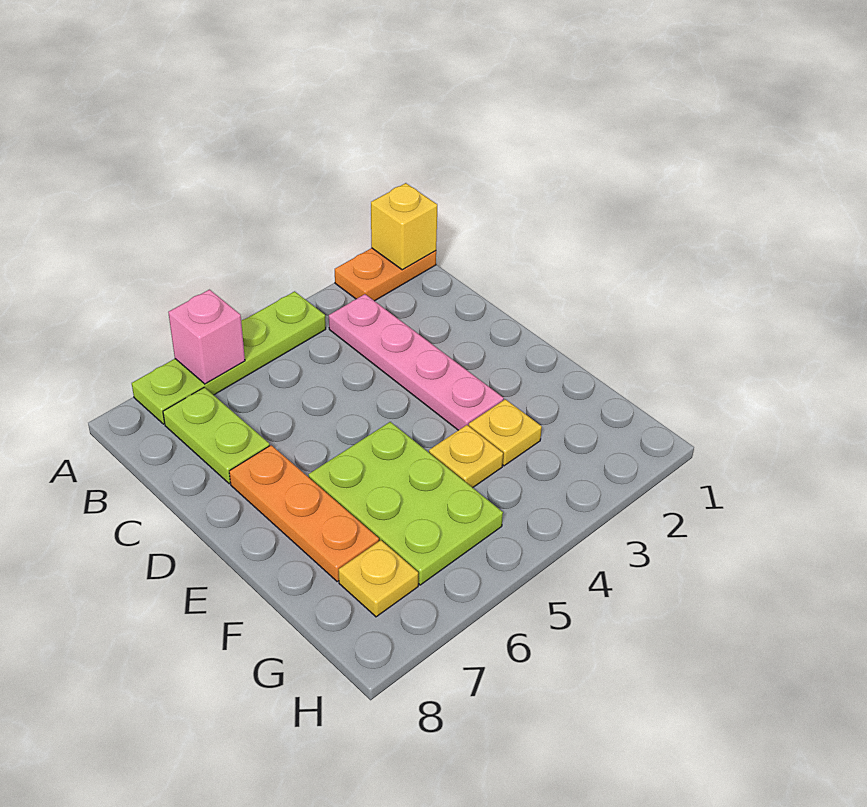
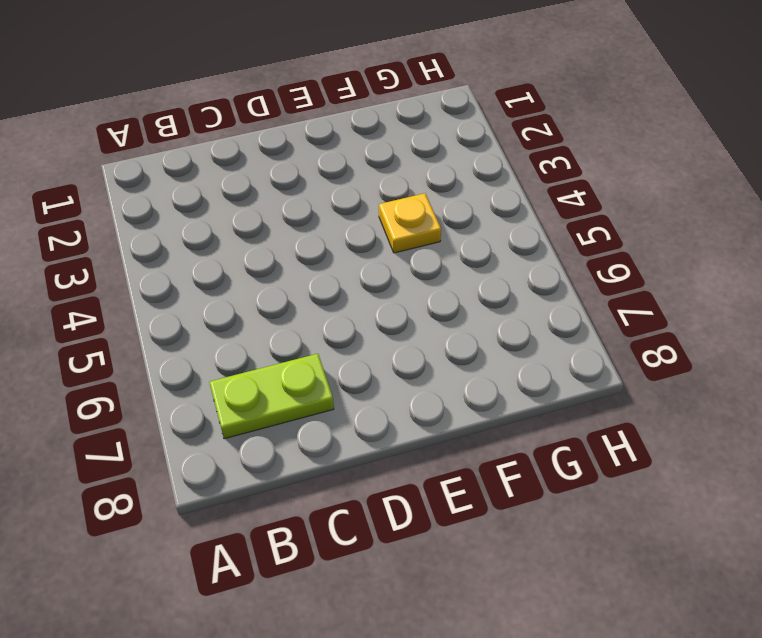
none -> orange plate A1:A2 level 1
none -> lime plate A4:A7 level 1

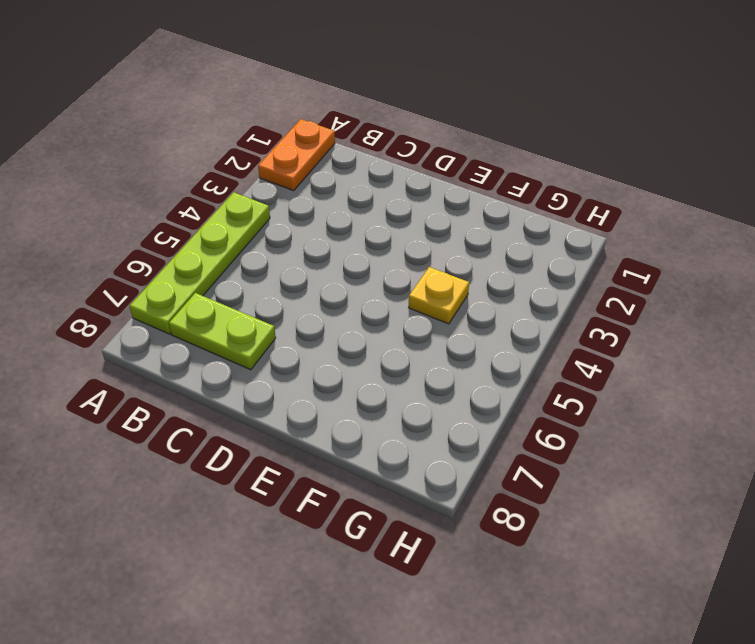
none -> pink plate B3:E3 level 1
none -> orange plate D7:F7 level 1

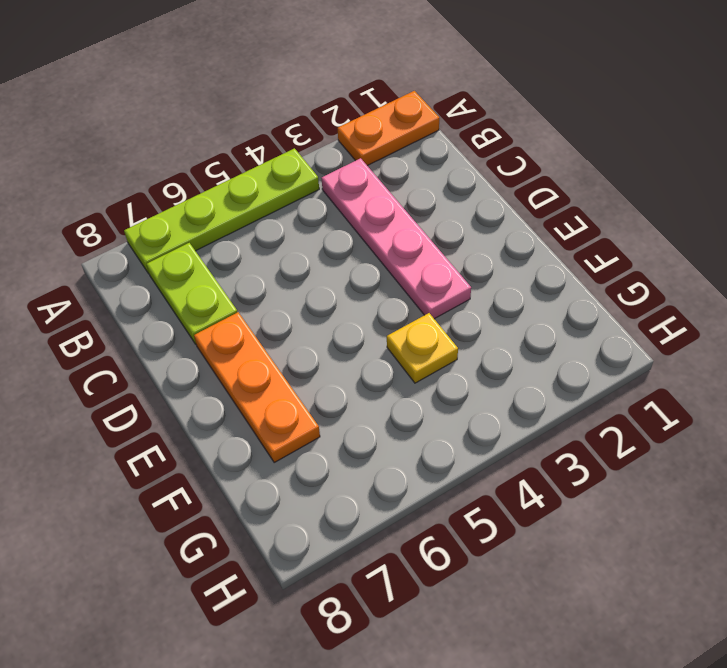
none -> lime plate E5:G6 level 1
none -> yellow plate F3 level 1

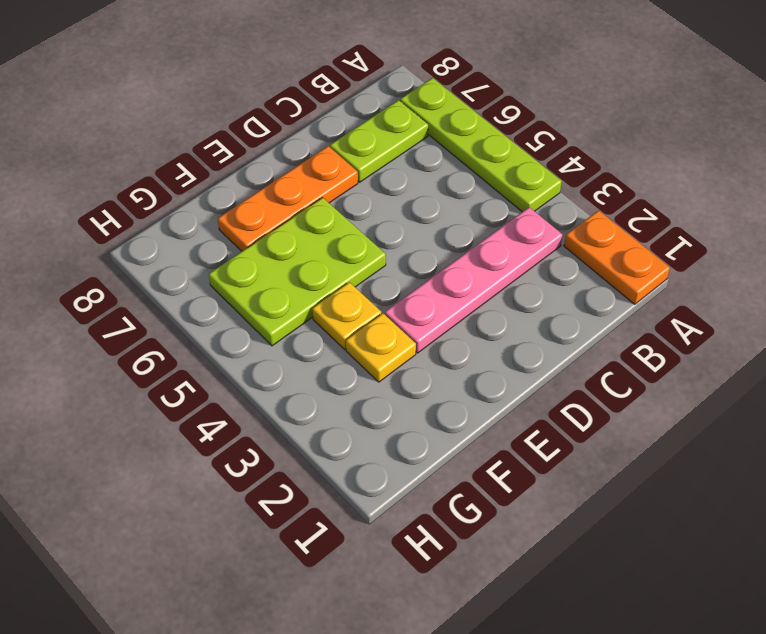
none -> yellow plate G7 level 1
none -> yellow brick A1 level 2

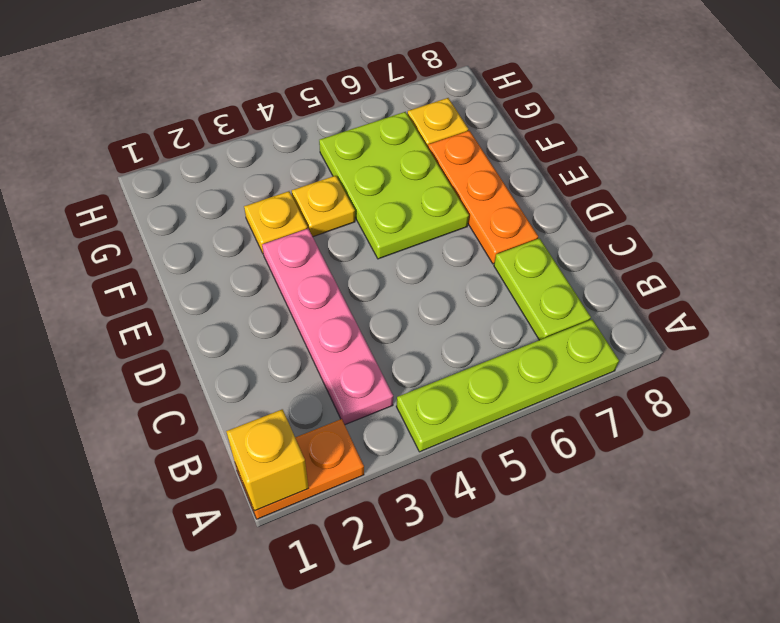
none -> pink brick A6 level 2

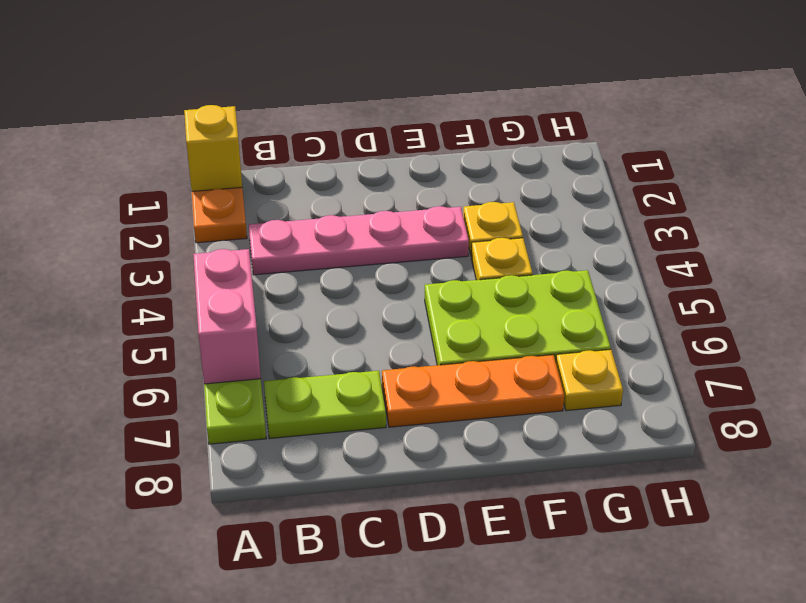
pink brick A5:A6 level 2 -> pink brick A6 level 2

